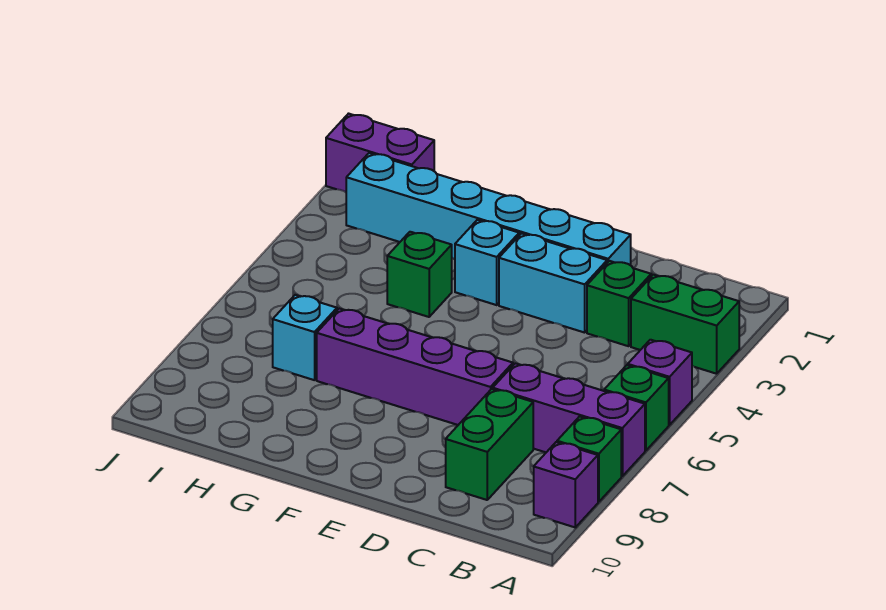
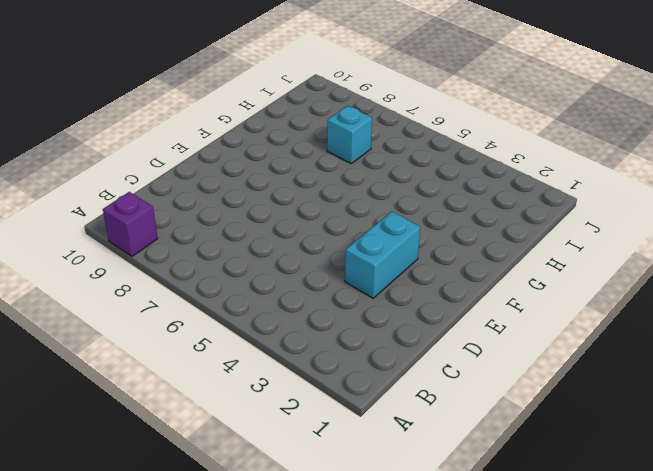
none -> green brick A3:B3 level 1
none -> purple brick A5 level 1
none -> green brick A6 level 1

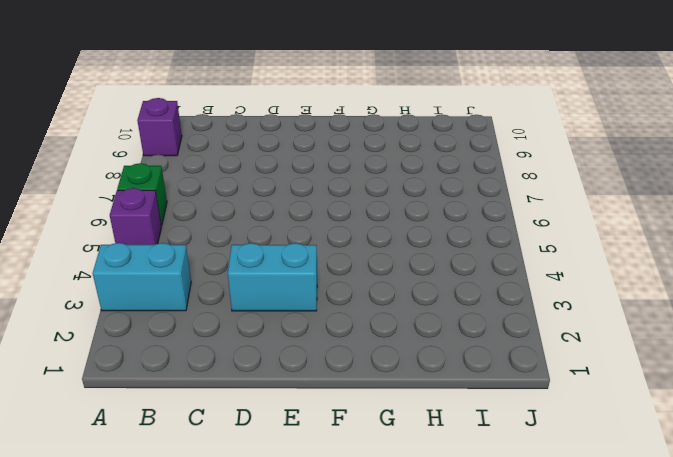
cyan brick A3:B3 level 1 -> green brick A3:B3 level 1
none -> purple brick A7:C7 level 1
none -> green brick A8 level 1
none -> green brick C3 level 1

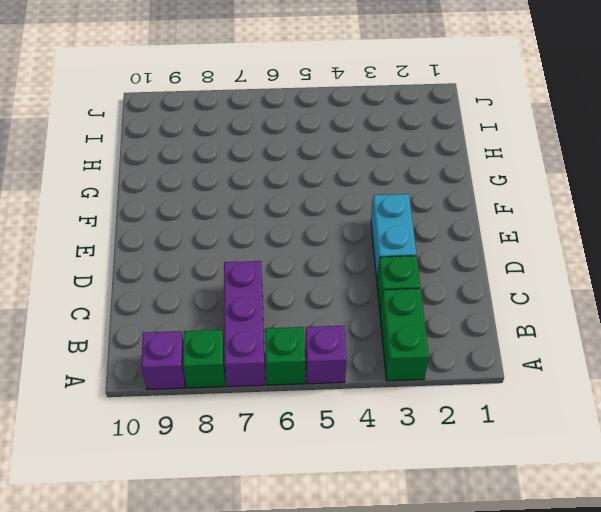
none -> green brick C8:C9 level 1
none -> cyan brick D2:I2 level 1
none -> purple brick D7:G7 level 1

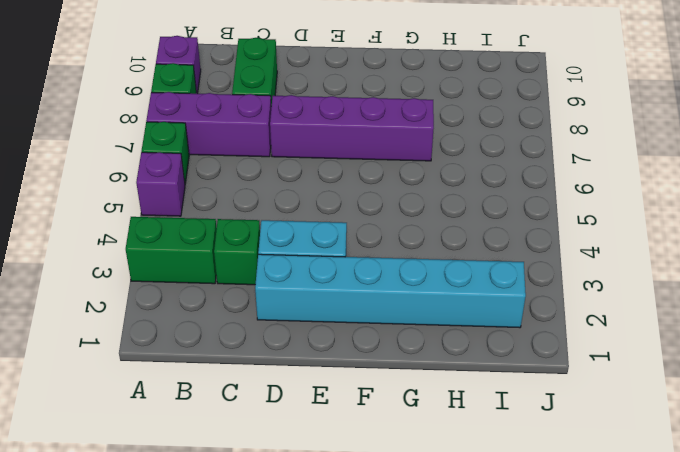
none -> cyan brick F3 level 1
none -> green brick G4 level 1
none -> cyan brick H7 level 1

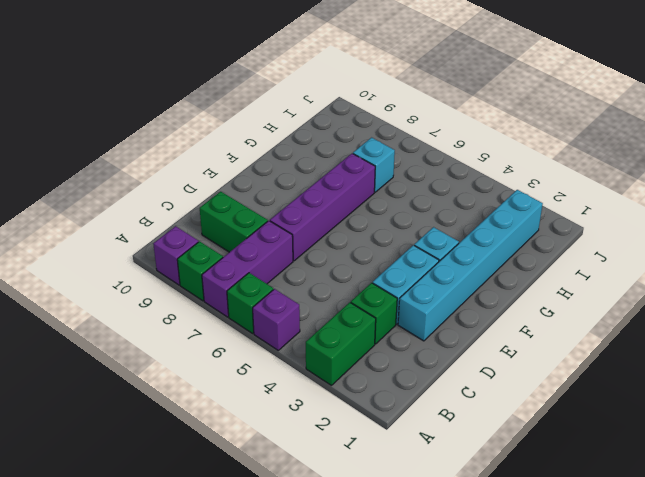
none -> green brick G4 level 1
none -> purple brick I1:J1 level 1

